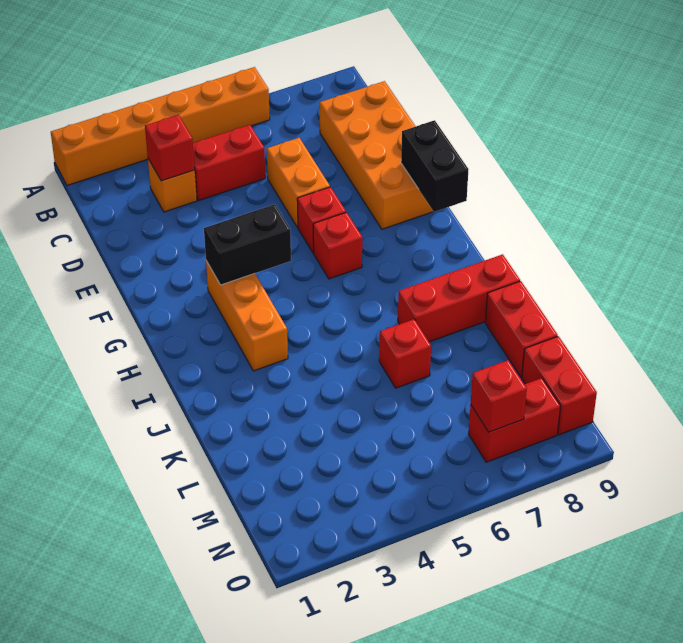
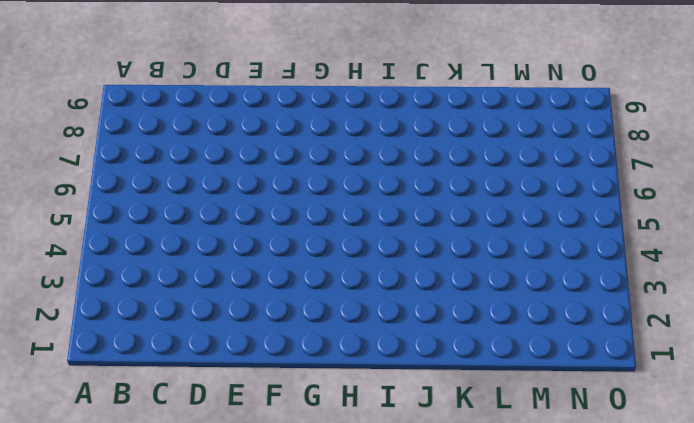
none -> orange brick A1:A6 level 1
none -> orange brick C3 level 1
none -> red brick C4:C5 level 1

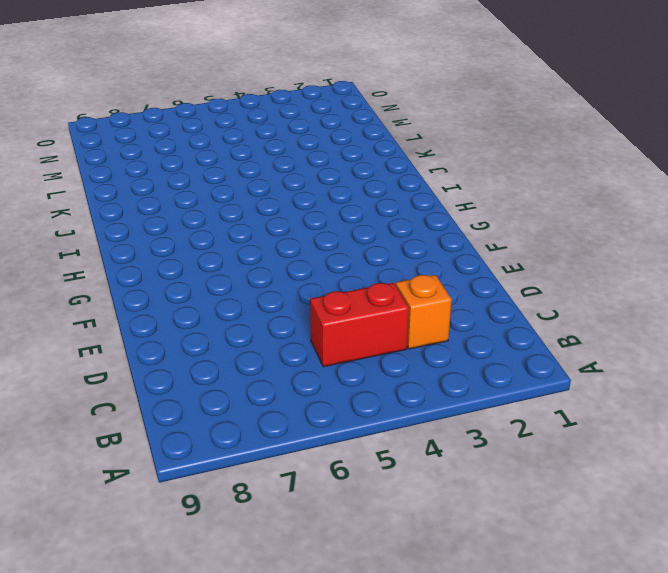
none -> orange brick A1:A6 level 1
none -> orange brick C8:F9 level 1
none -> orange brick D6:E6 level 1

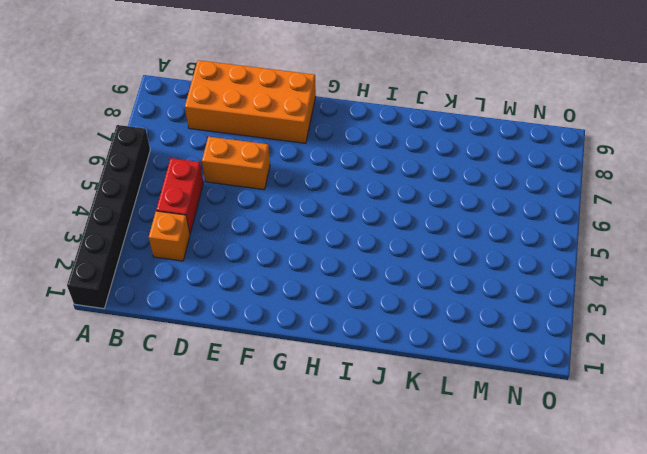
black brick A1:A6 level 1 -> orange brick A1:A6 level 1
none -> red brick F6 level 1
none -> orange brick G3:I3 level 1
none -> red brick G6 level 1

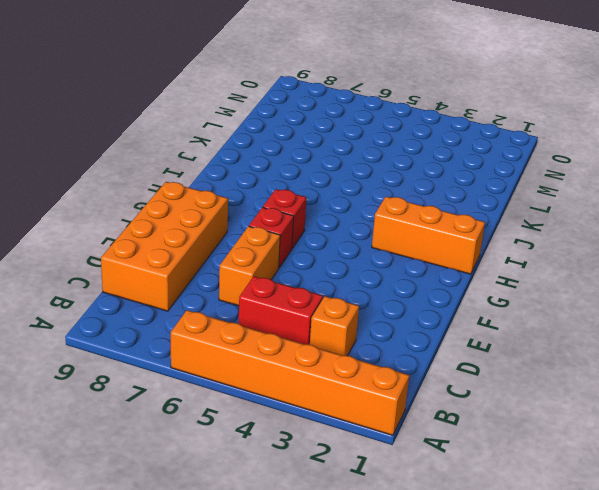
orange brick H1:H3 level 1 -> orange brick G3:I3 level 1
none -> red brick J7:J9 level 1
none -> red brick K6 level 1
none -> red brick K9:L9 level 1

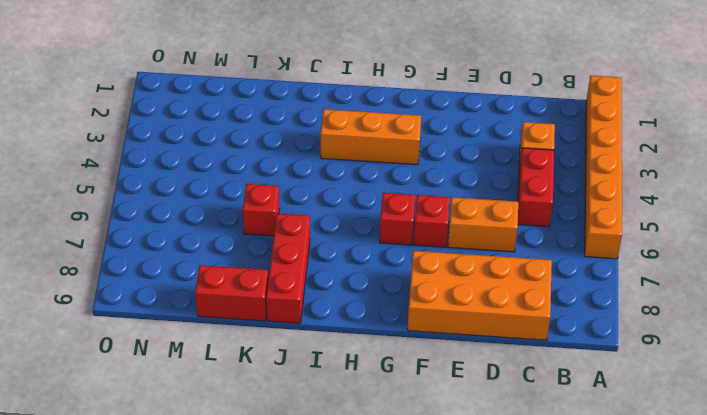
none -> red brick M9:N9 level 1
none -> red brick N7:N8 level 1
none -> red brick C3 level 2

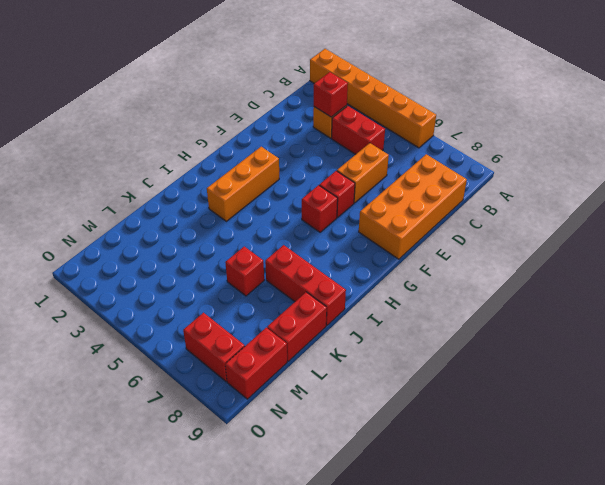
none -> black brick F9:G9 level 2
none -> black brick G3:G4 level 2
none -> red brick N7 level 2

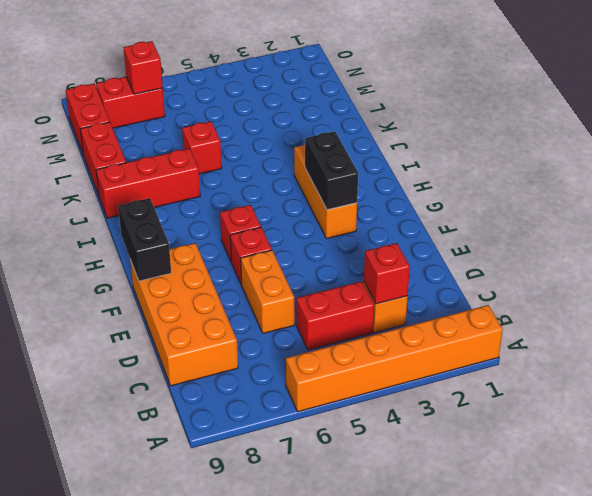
black brick G3:H3 level 2 -> black brick G3:G4 level 2

